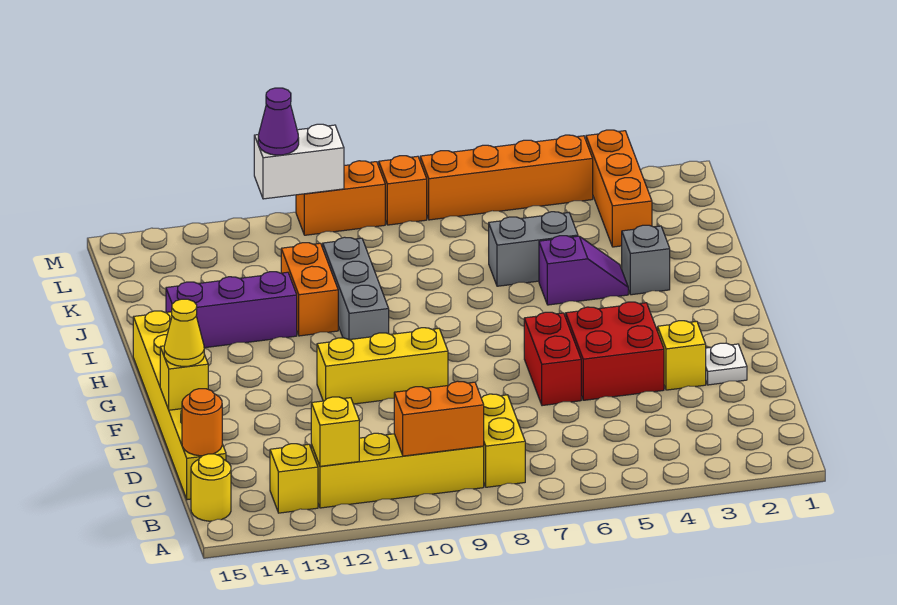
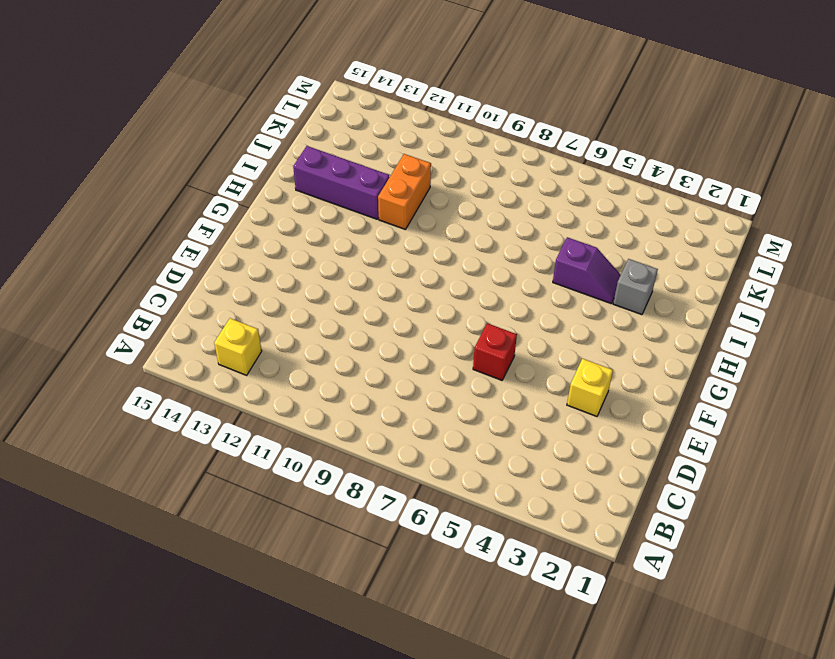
red brick E6 level 1 -> red brick E6:F6 level 1
none -> yellow brick B8:C8 level 1
none -> yellow brick B9:B12 level 1
none -> yellow round brick B15 level 1

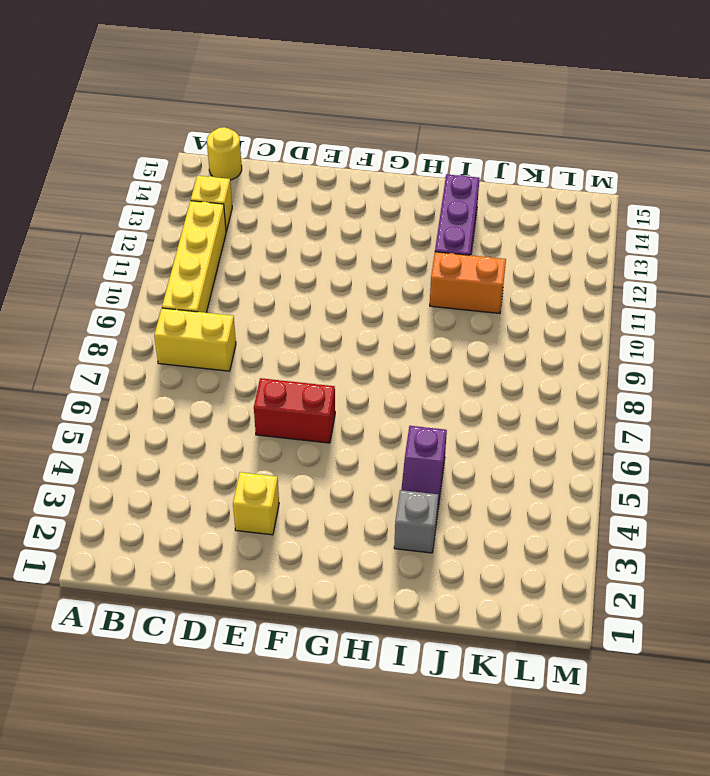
none -> yellow brick C15:H15 level 1
none -> white plate E2 level 1
none -> red brick E4:F5 level 1

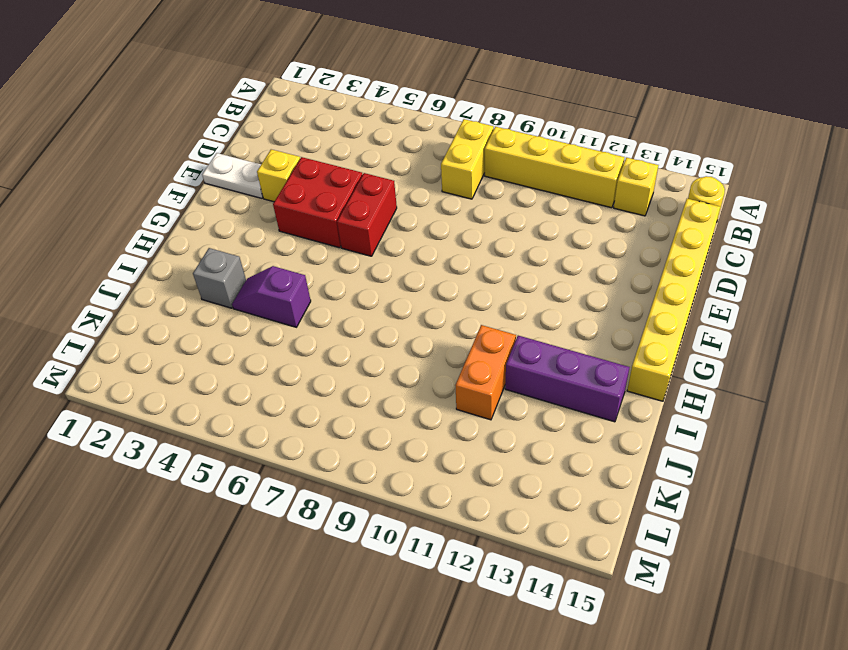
white plate E1:E2 level 1 -> white plate E2 level 1
none -> yellow brick F9:F11 level 1
none -> grey brick H10:J10 level 1
none -> grey brick J5:J6 level 1

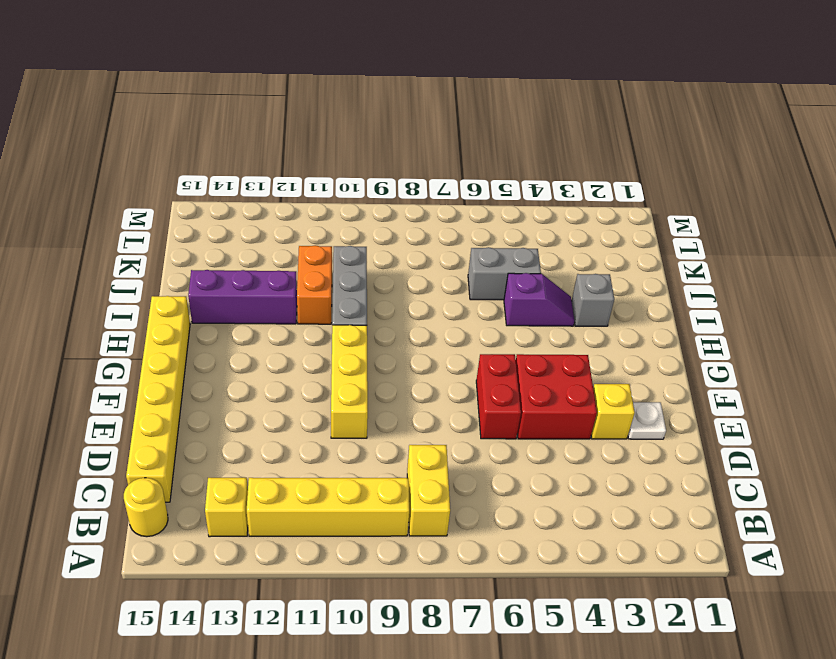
yellow brick E10:G10 level 1 -> yellow brick F9:F11 level 1
none -> orange brick K3:M3 level 1
none -> orange brick M4:M7 level 1
none -> orange brick M8 level 1

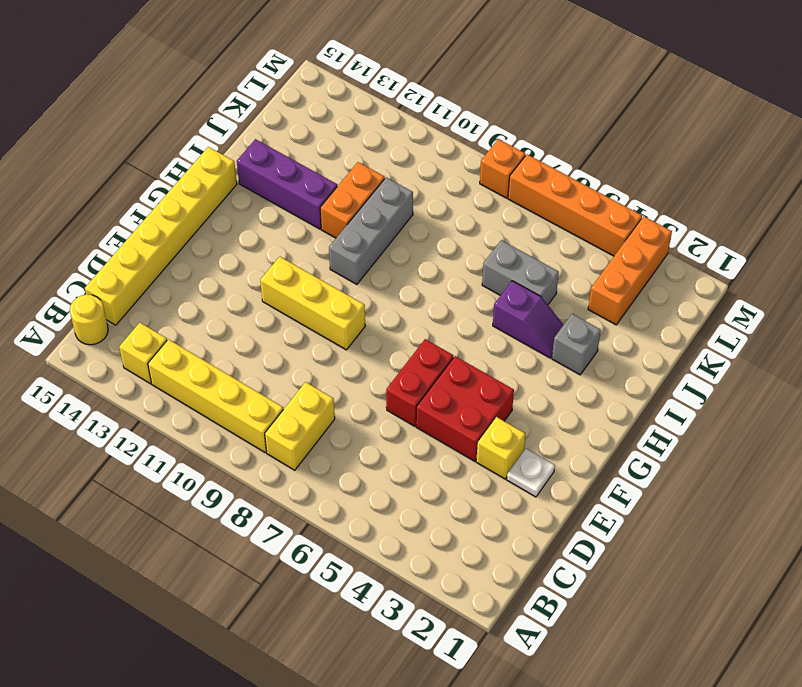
none -> orange brick M9:M10 level 1
none -> orange brick B9:B10 level 2
none -> yellow brick B12 level 2

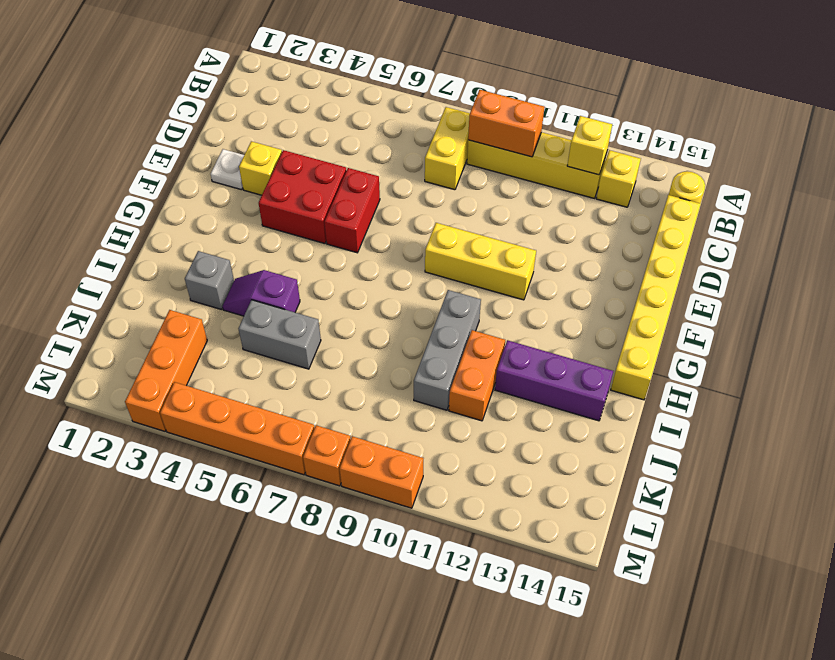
none -> orange round brick C15 level 2
none -> yellow brick E15 level 2
none -> white brick M10:M11 level 2

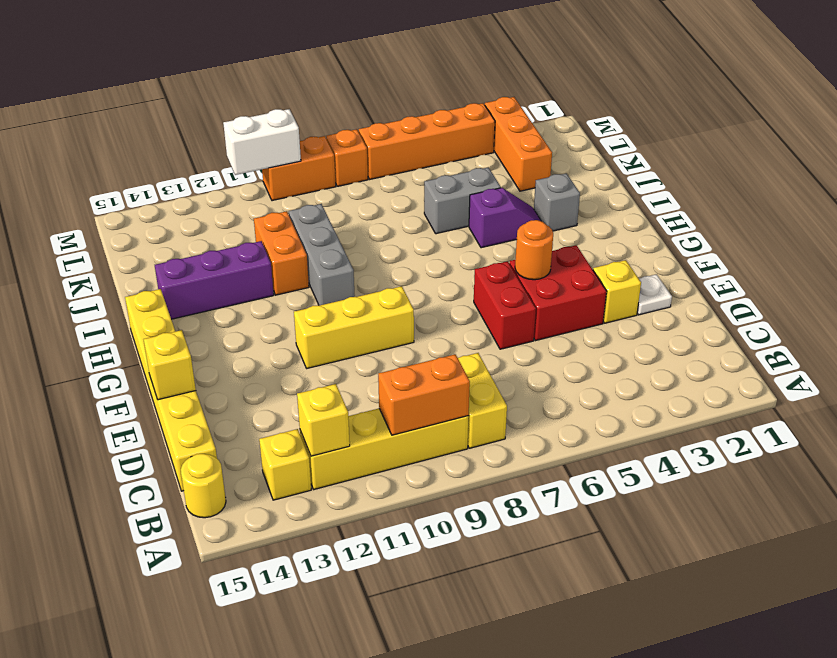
orange round brick F5 level 2 -> orange round brick C15 level 2
none -> yellow cone E15 level 3
none -> purple cone M11 level 3

